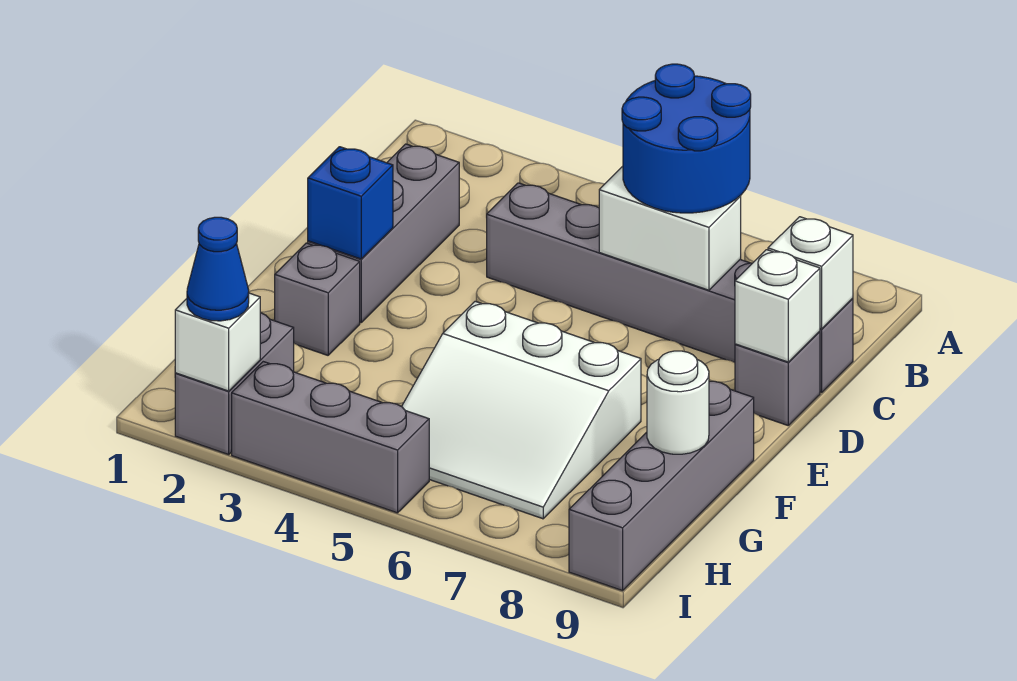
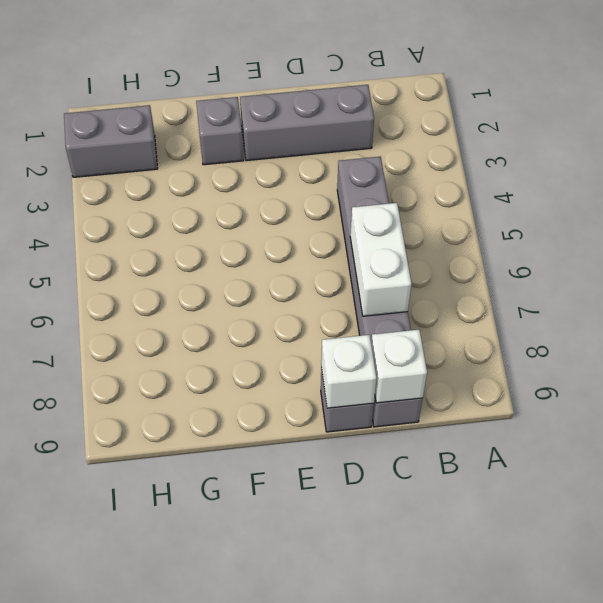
none -> white slope F5:H7 level 1 top F
none -> grey brick F9:I9 level 1
none -> grey brick I3:I5 level 1

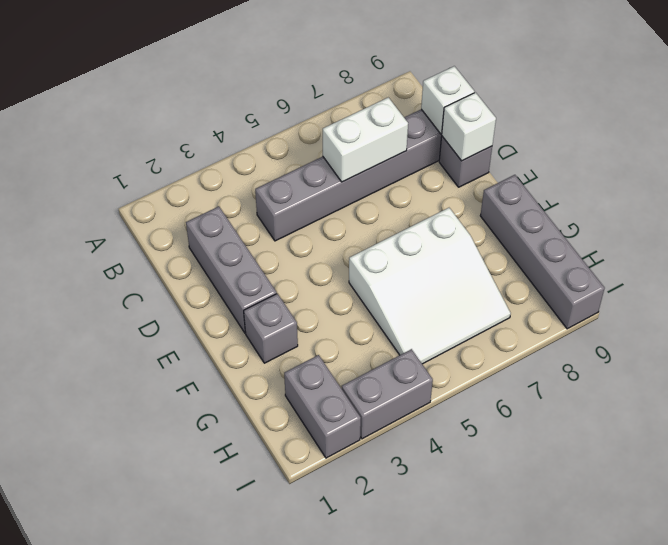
grey brick I3:I4 level 1 -> grey brick I3:I5 level 1
none -> blue brick E2 level 2
none -> white round brick G9 level 2
none -> white brick I2 level 2

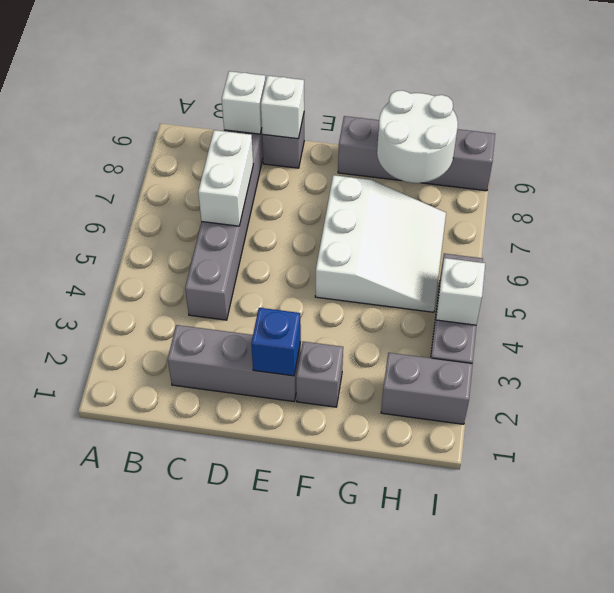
white round brick G8:H9 level 2 -> white round brick G9 level 2
white brick I4 level 2 -> white brick I2 level 2
none -> blue round brick B6:C7 level 3
none -> blue cone I2 level 3

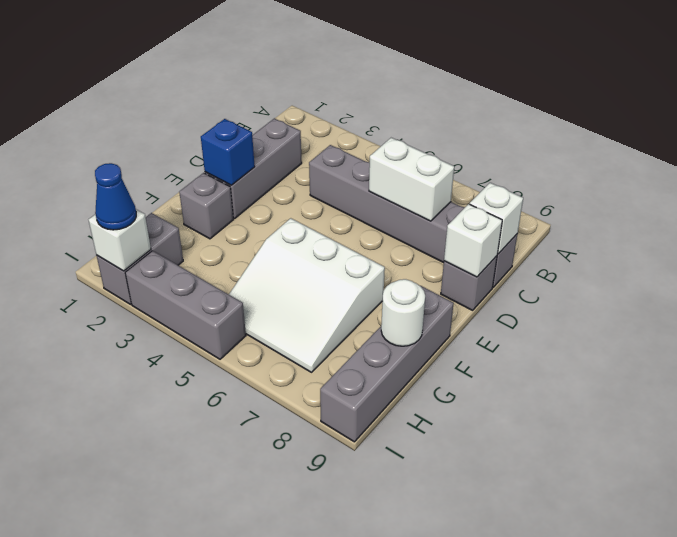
none -> blue round brick B6:C7 level 3

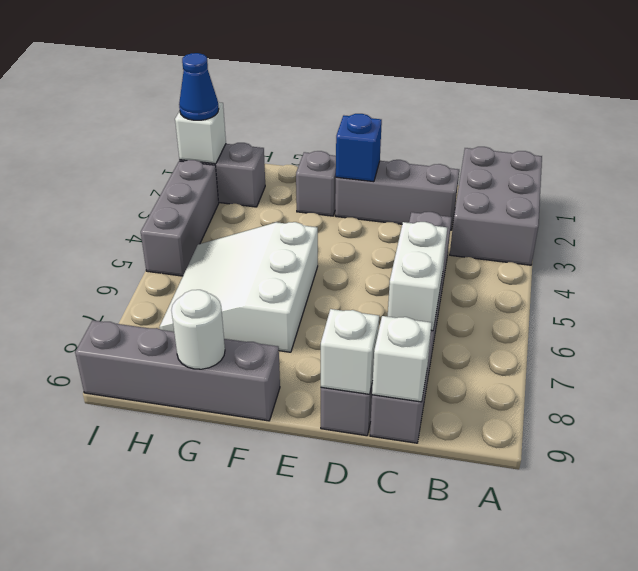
grey brick A1:B3 level 1 -> none
none -> blue round brick B6:C7 level 3

